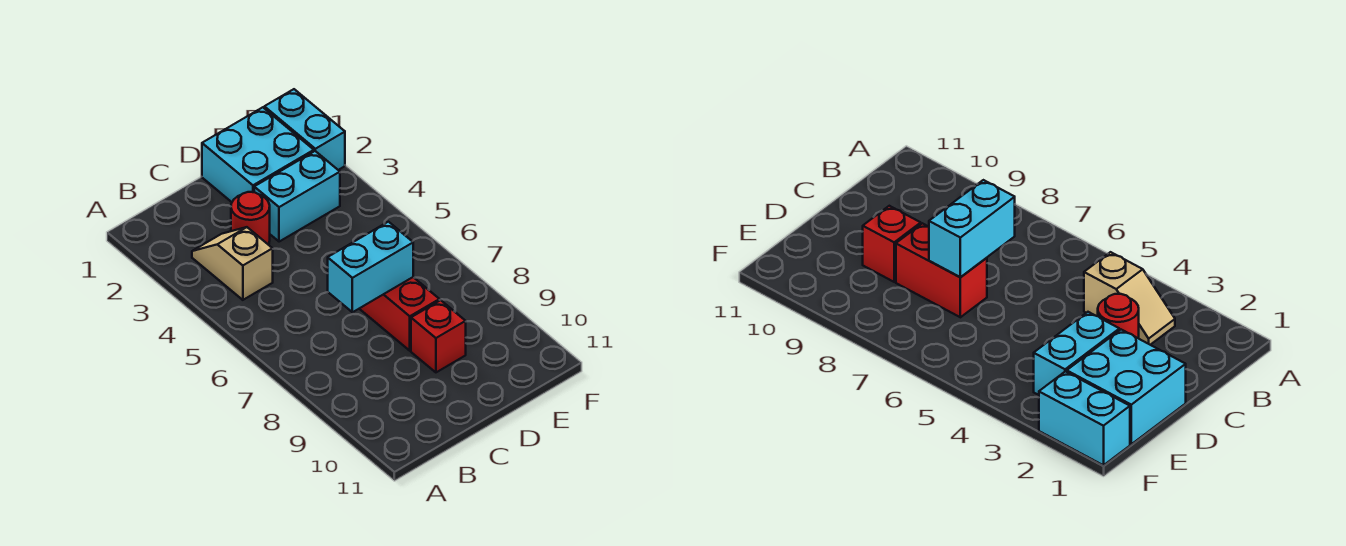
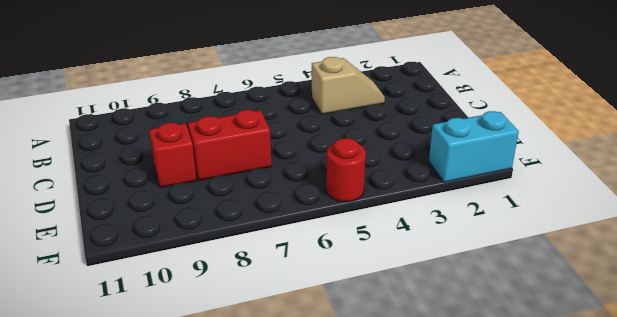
red round brick F5 level 1 -> red round brick C3 level 1
none -> cyan brick D1:E2 level 1
none -> cyan brick D3:E3 level 1

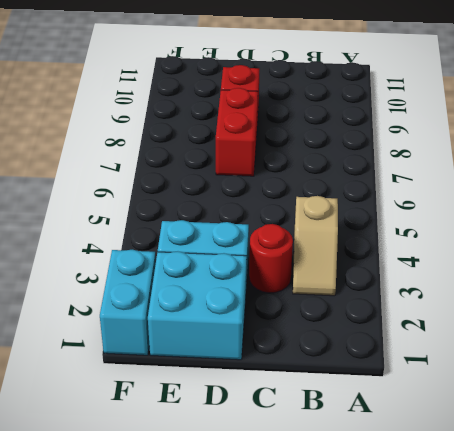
none -> cyan brick C7:D7 level 2

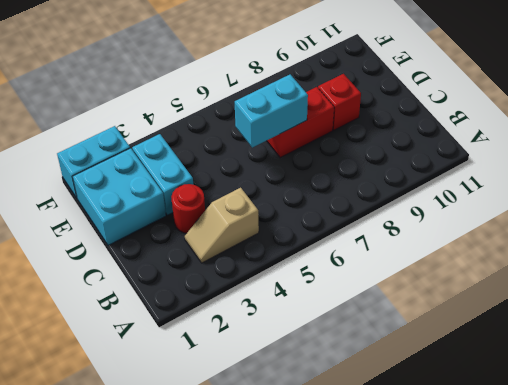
cyan brick D6:D7 level 2 -> cyan brick C7:D7 level 2

